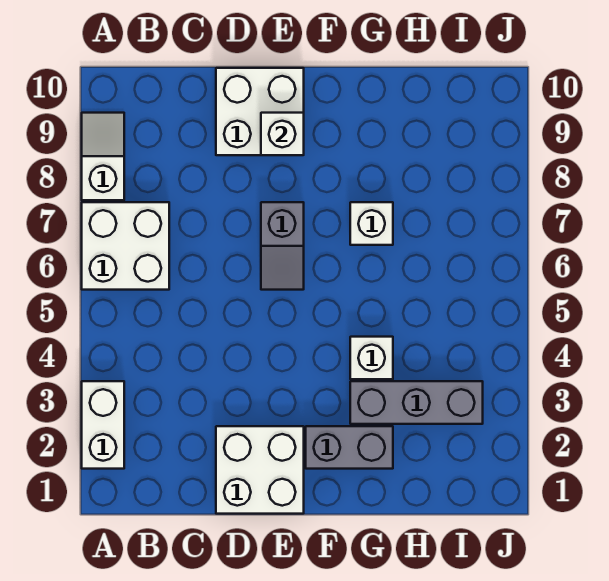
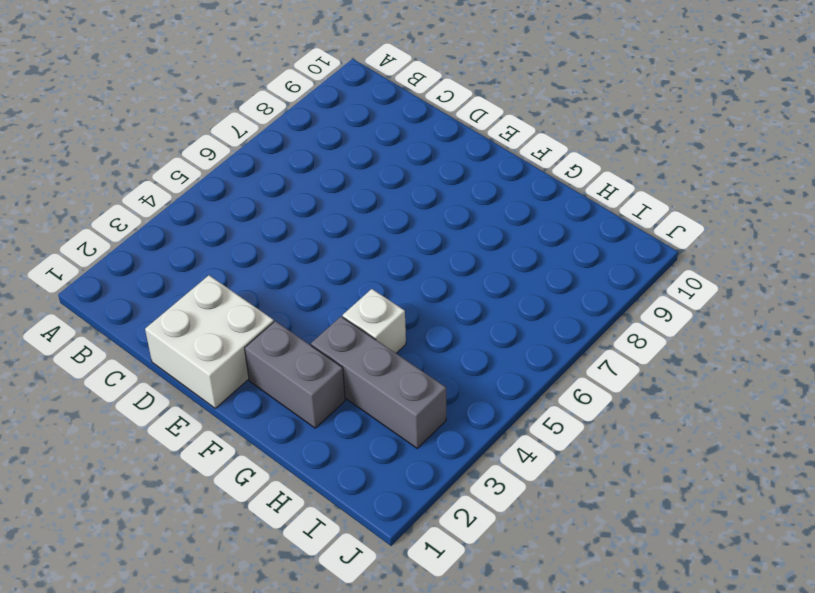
none -> white brick A2:A3 level 1
none -> white brick A6:B7 level 1

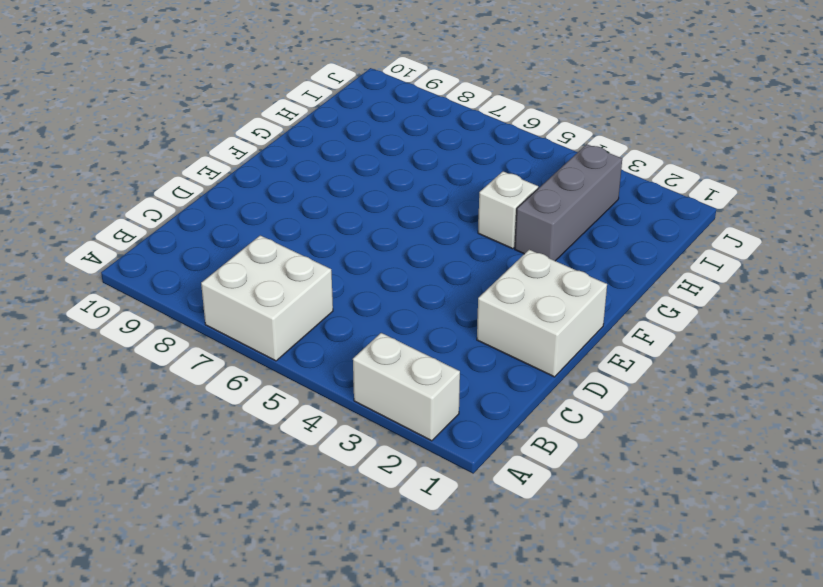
none -> white slope A8:A9 level 1 top 8
none -> white brick D9:E10 level 1

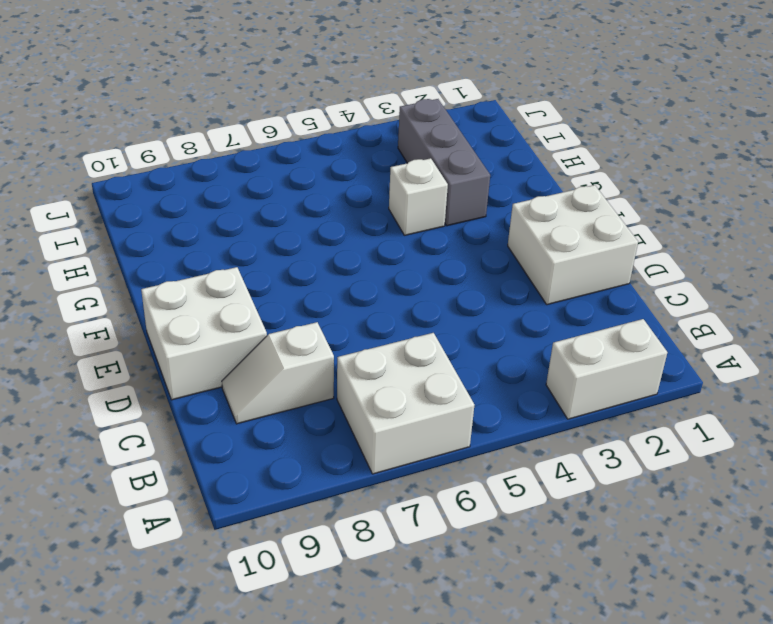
white slope C8:C9 level 1 top 8 -> white slope A8:A9 level 1 top 8
none -> grey slope E6:E7 level 1 top 7
none -> grey brick F2:G2 level 1

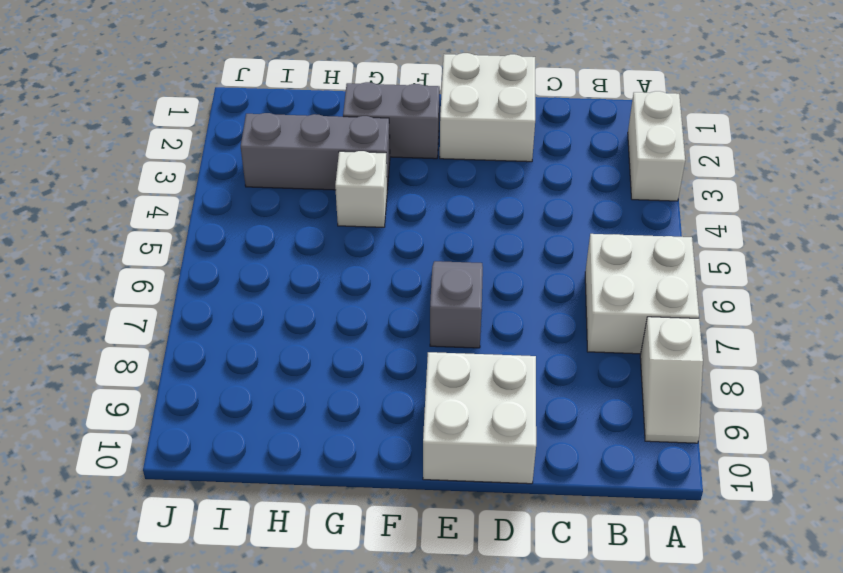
none -> white brick G7 level 1
none -> white brick E9 level 2

